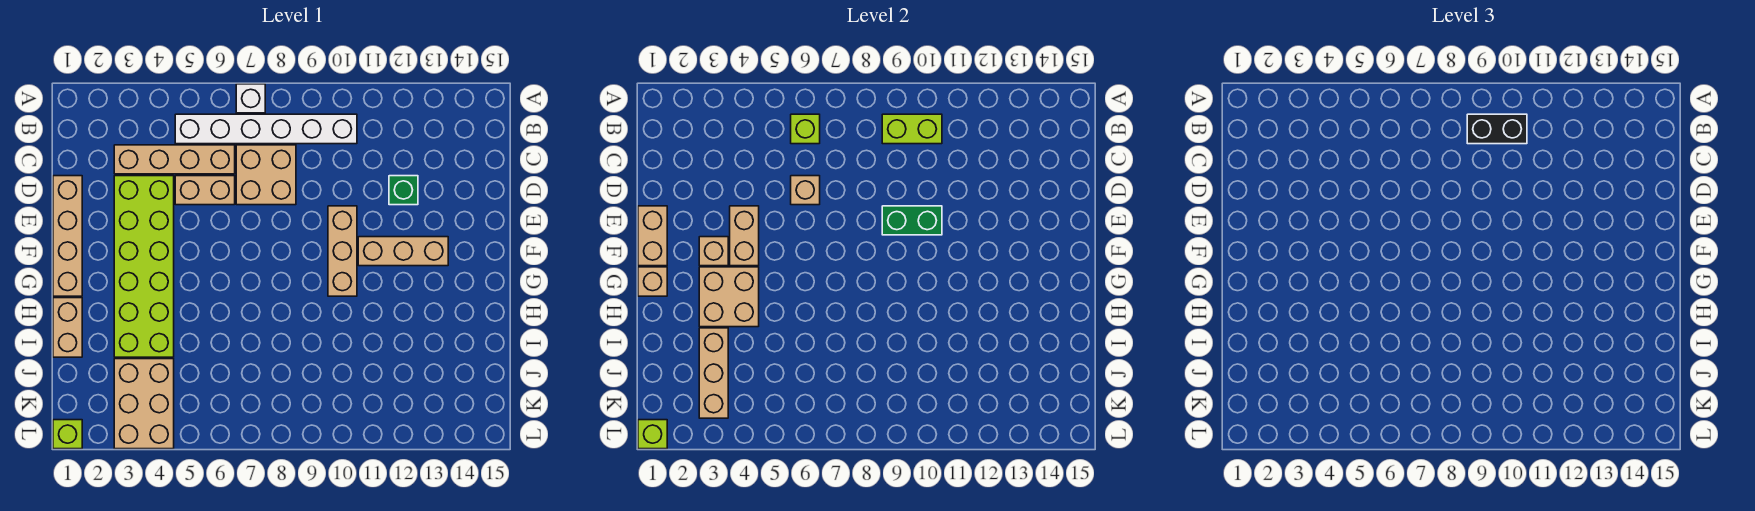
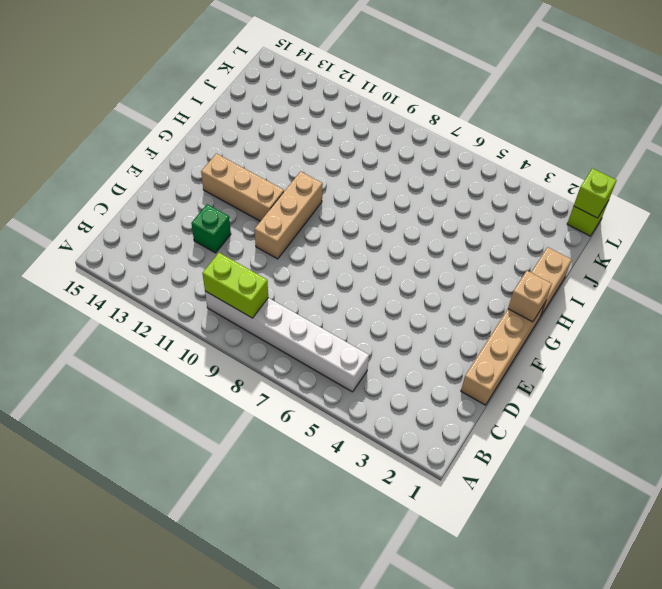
none -> white brick A7 level 1
none -> tan brick C3:C6 level 1
none -> tan brick C7:D8 level 1

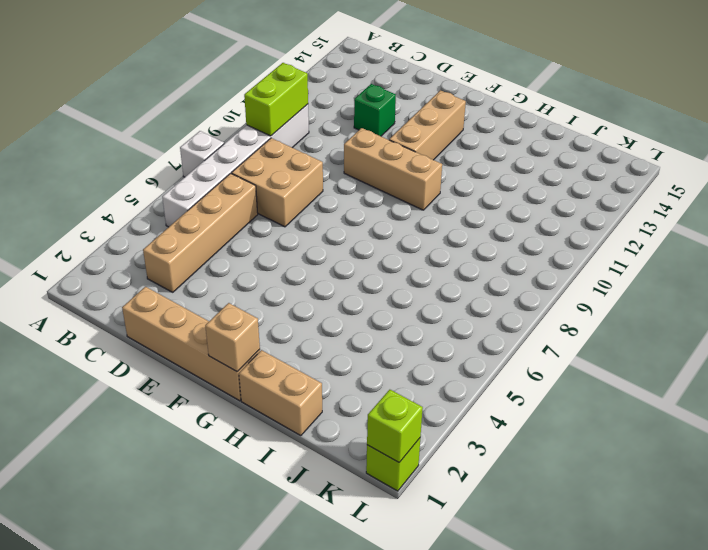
none -> lime brick D3:I4 level 1
none -> tan brick D5:D6 level 1
none -> tan brick J3:L4 level 1

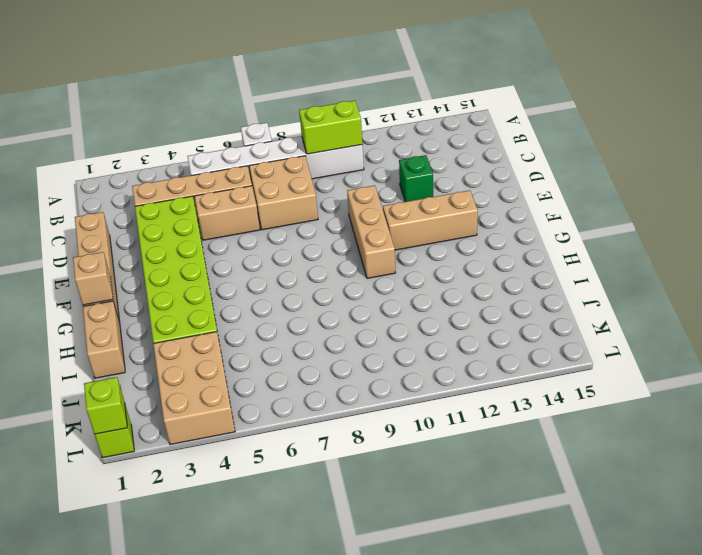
none -> lime brick B6 level 2
none -> tan brick D6 level 2
none -> tan brick E1:F1 level 2

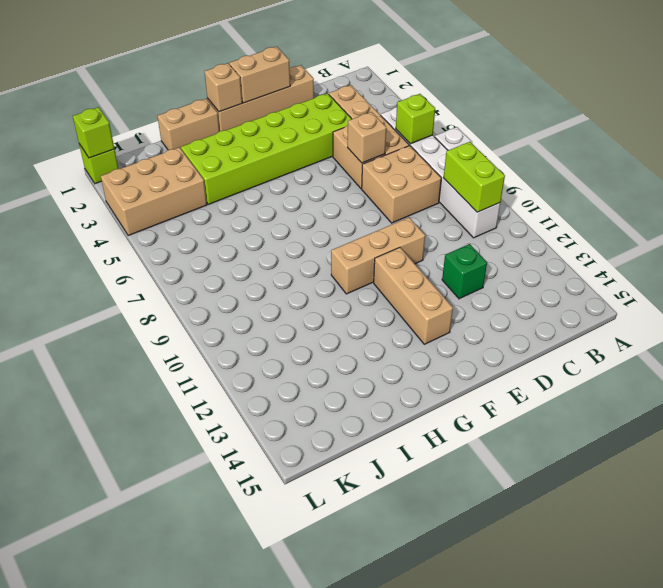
none -> tan brick E4:F4 level 2
none -> green brick E9:E10 level 2
none -> tan brick F3 level 2

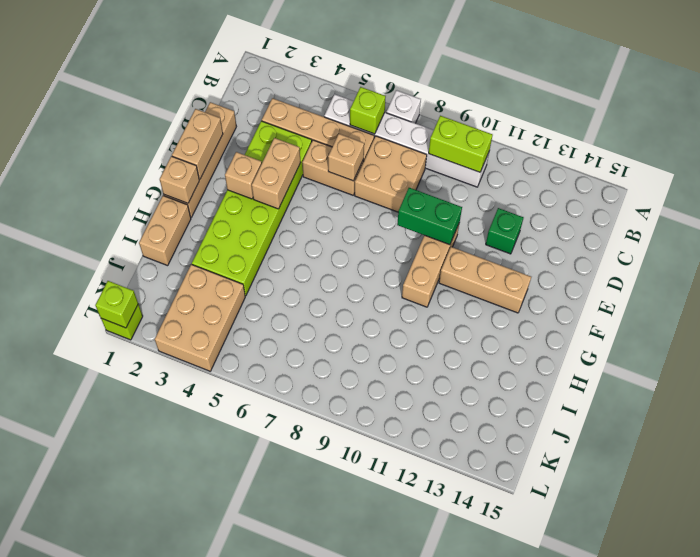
none -> tan brick G3:H4 level 2
none -> tan brick I3:K3 level 2
none -> black brick B9:B10 level 3

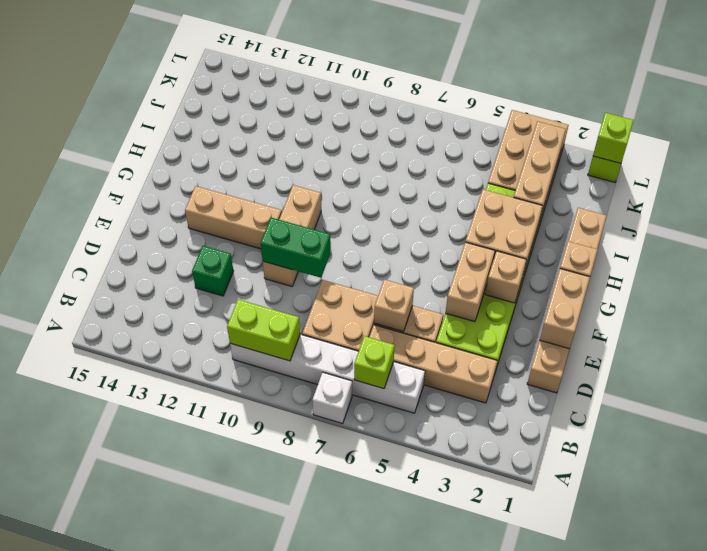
none -> black brick B9:B10 level 3

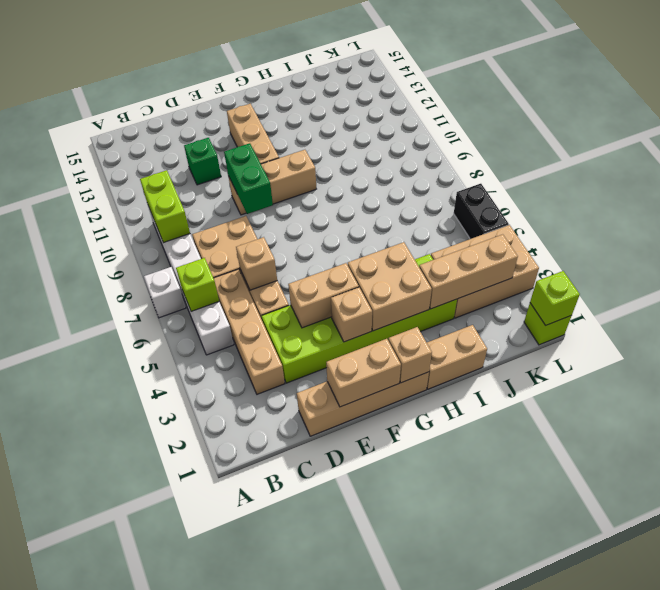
black brick L5:L6 level 1 -> black brick B9:B10 level 3

